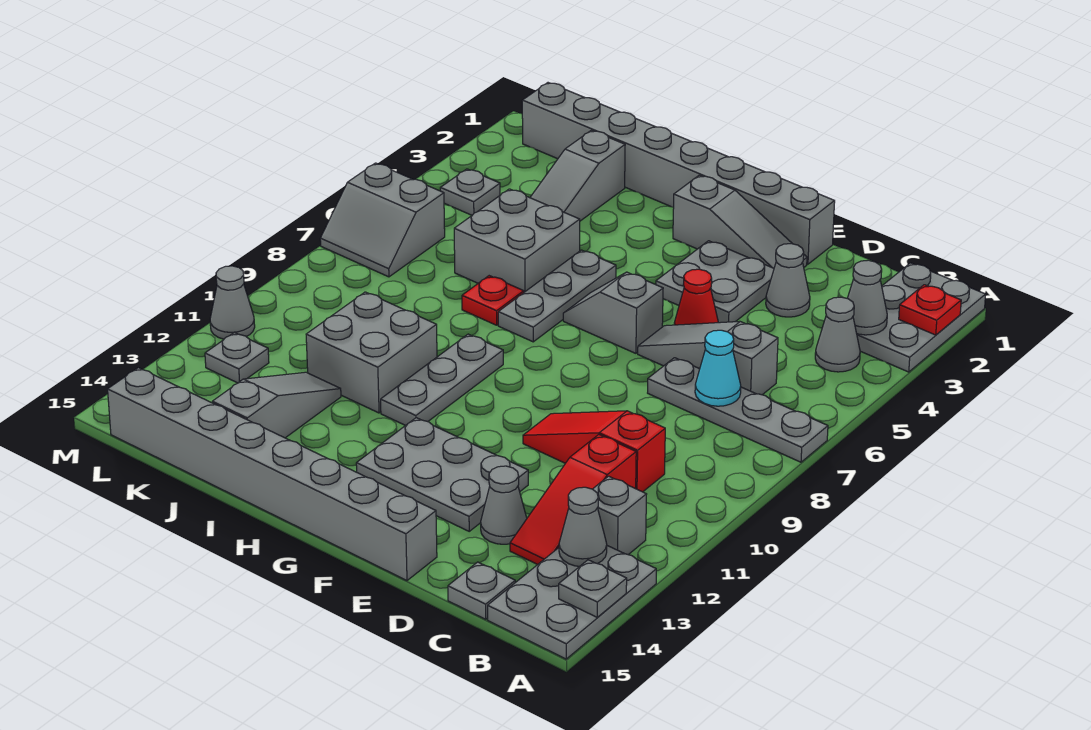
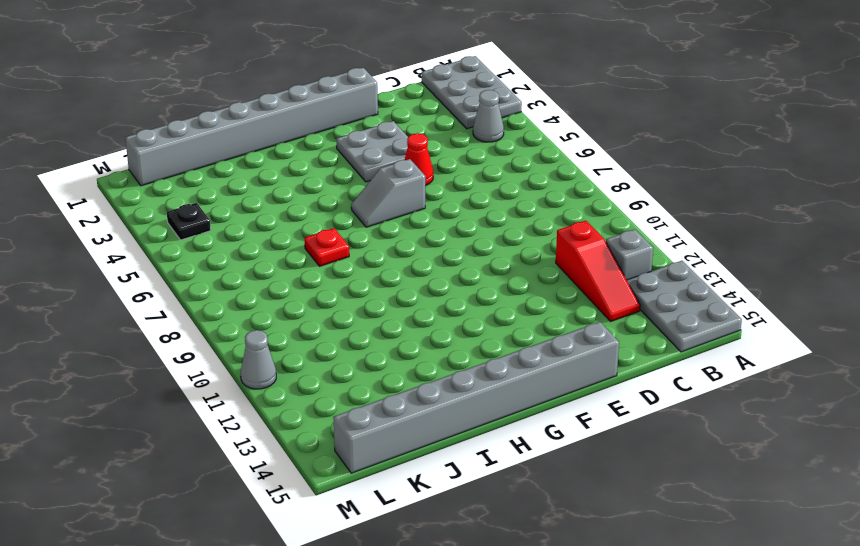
black plate L4 level 1 -> grey plate L4 level 1
none -> grey plate A7:D7 level 1
none -> grey slope C6:E6 level 1 top C
none -> red slope C10:E10 level 1 top C
none -> grey plate C15 level 1

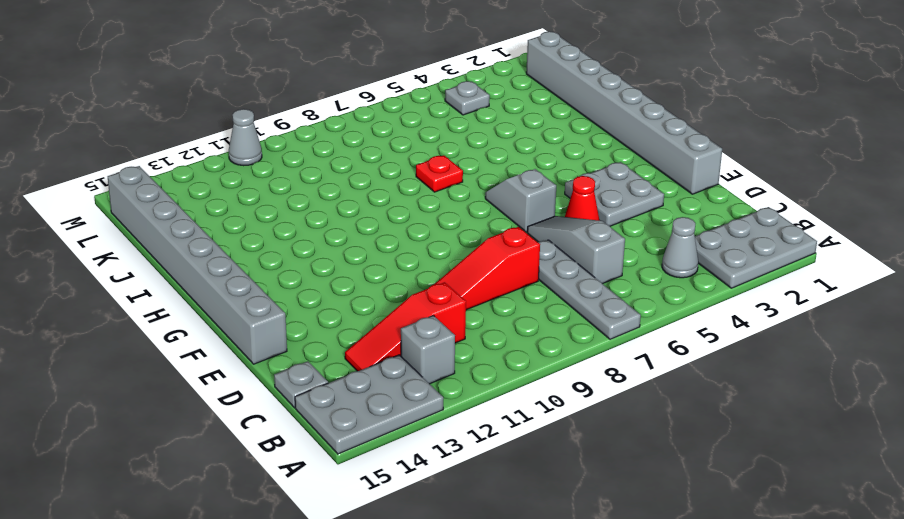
red slope D8:D10 level 1 top 8 -> red slope C10:E10 level 1 top C
none -> grey cone D3 level 1
none -> grey cone D13 level 1
none -> grey slope E2:G2 level 1 top G
none -> grey plate E12:G13 level 1

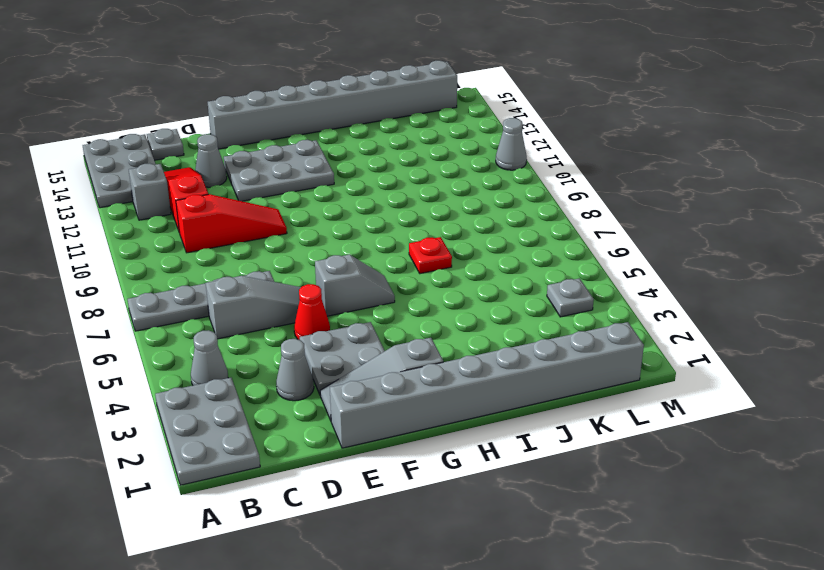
none -> grey plate H5:H7 level 1
none -> grey plate H9:H11 level 1
none -> grey brick I5:J6 level 1
none -> grey brick I10:J11 level 1

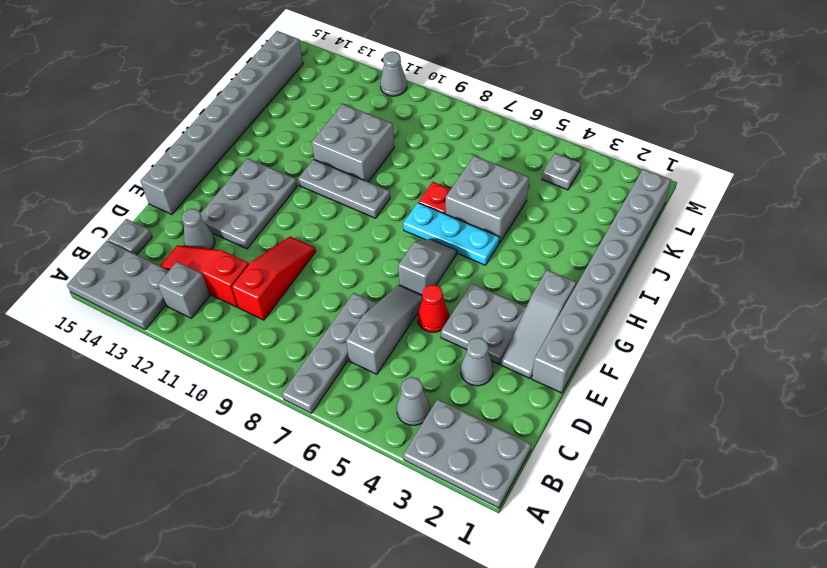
cyan plate H5:H7 level 1 -> grey plate H5:H7 level 1
none -> grey slope J2:J4 level 1 top 2
none -> grey slope J12:J14 level 1 top 14
none -> grey slope L6:M7 level 1 top 6
none -> grey plate L12 level 1

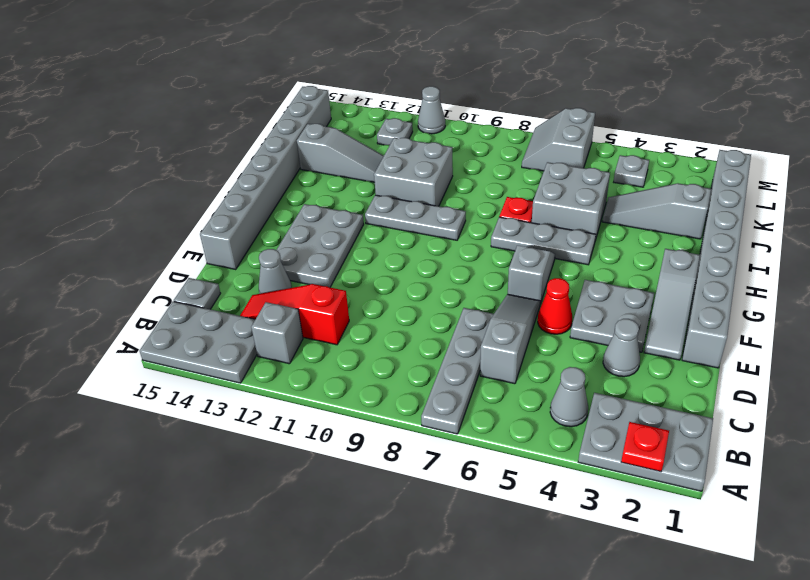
none -> red slope C10:E10 level 1 top C
none -> grey plate A14 level 2
none -> grey cone B3 level 2
none -> grey cone B13 level 2

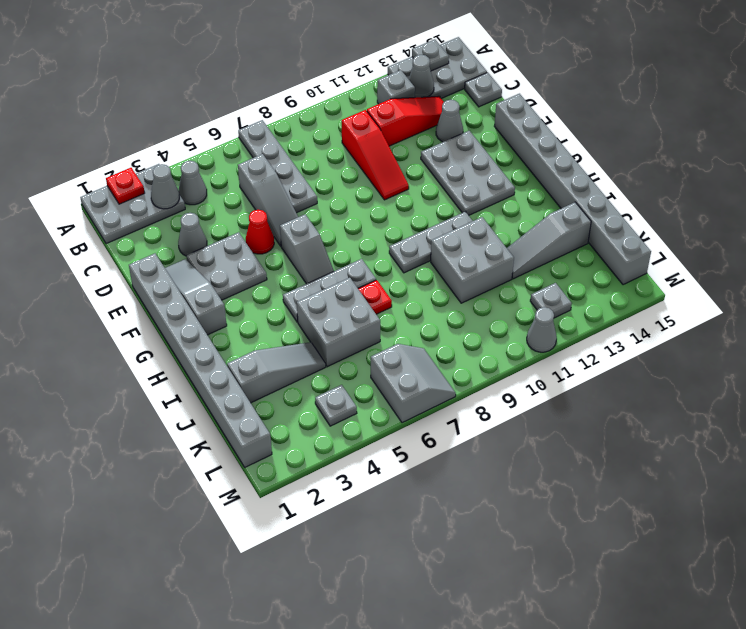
none -> cyan cone C7 level 2

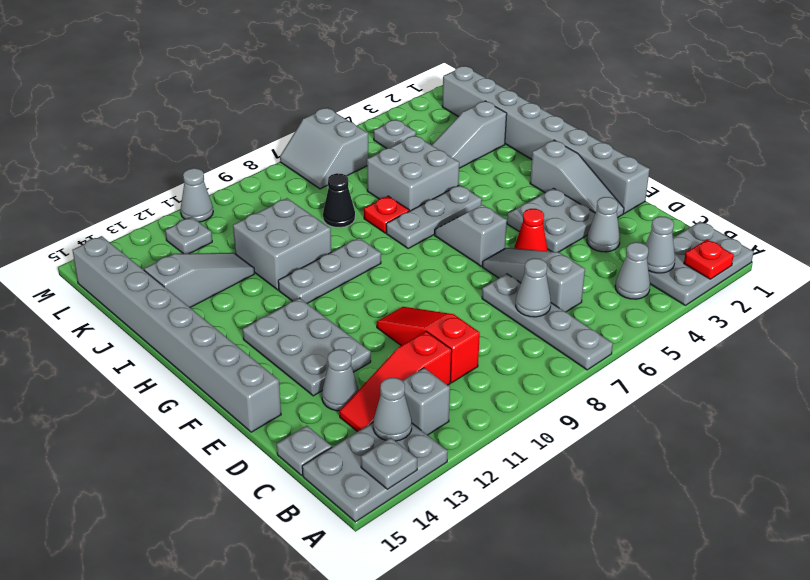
grey cone C7 level 2 -> cyan cone C7 level 2
black cone J8 level 1 -> none

